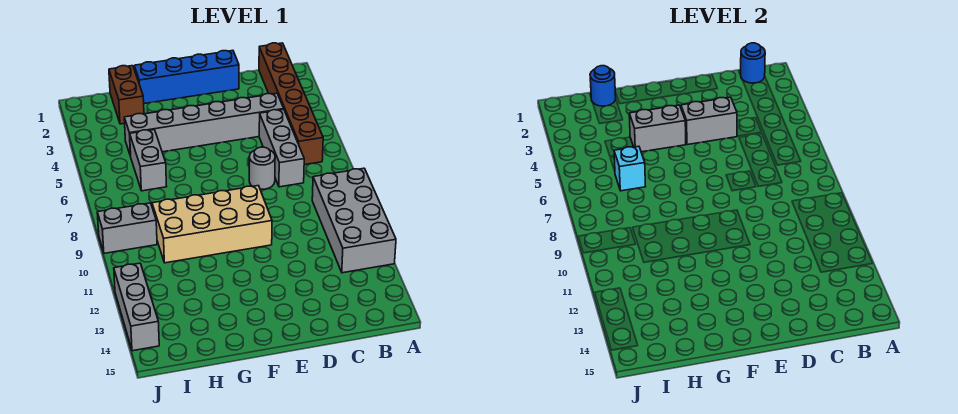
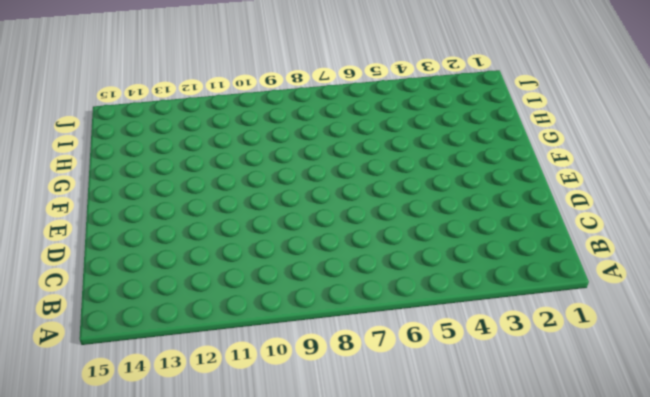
none -> grey brick A9:B12 level 1
none -> brown brick B1:B6 level 1
none -> grey brick C4:H4 level 1

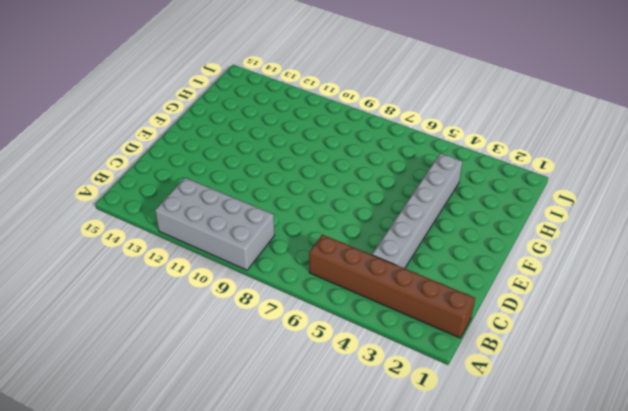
none -> grey brick C5:C7 level 1
none -> blue brick D1:G1 level 1
none -> grey round brick D7 level 1

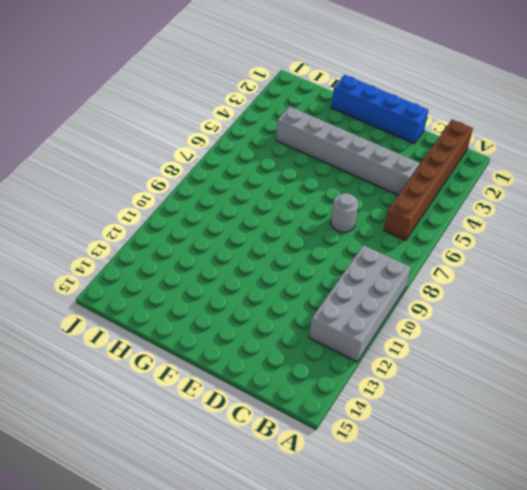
none -> grey brick C5:C7 level 1
none -> tan brick E9:H10 level 1
none -> brown brick H1:H2 level 1

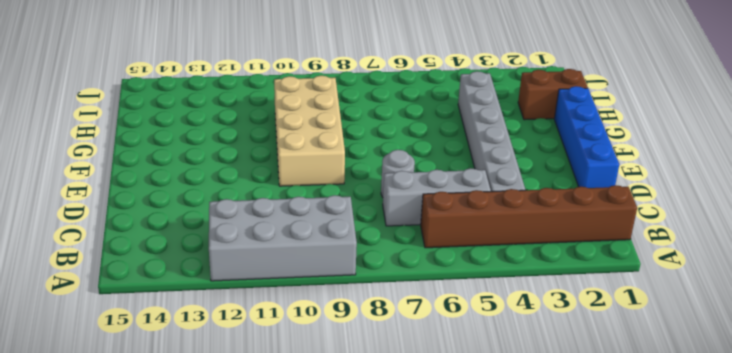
none -> grey brick H5:H6 level 1
none -> grey brick I9:J9 level 1
none -> grey brick J12:J14 level 1

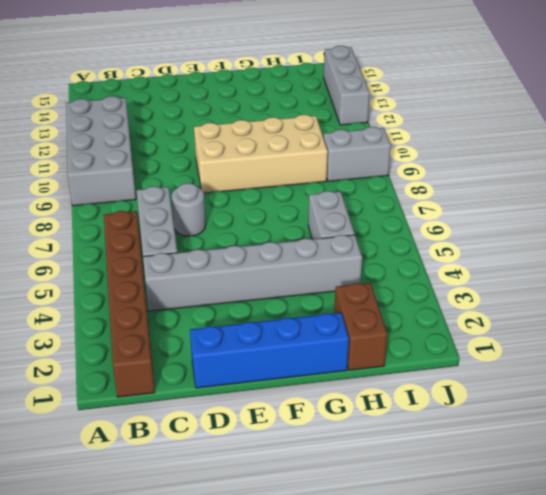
none -> blue round brick B1 level 2
none -> grey brick D4:E4 level 2
none -> grey brick F4:G4 level 2

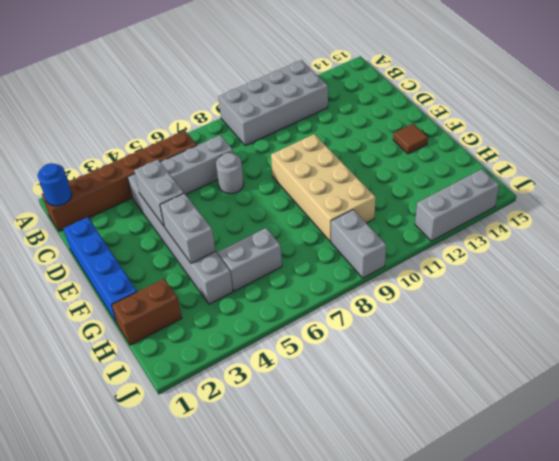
brown tile F14 level 1 -> none
none -> blue round brick H1 level 2
none -> cyan brick H6 level 2

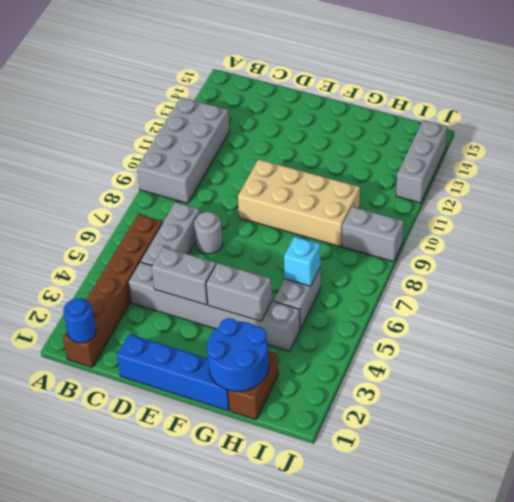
blue round brick G1:H2 level 2 -> blue round brick H1 level 2

